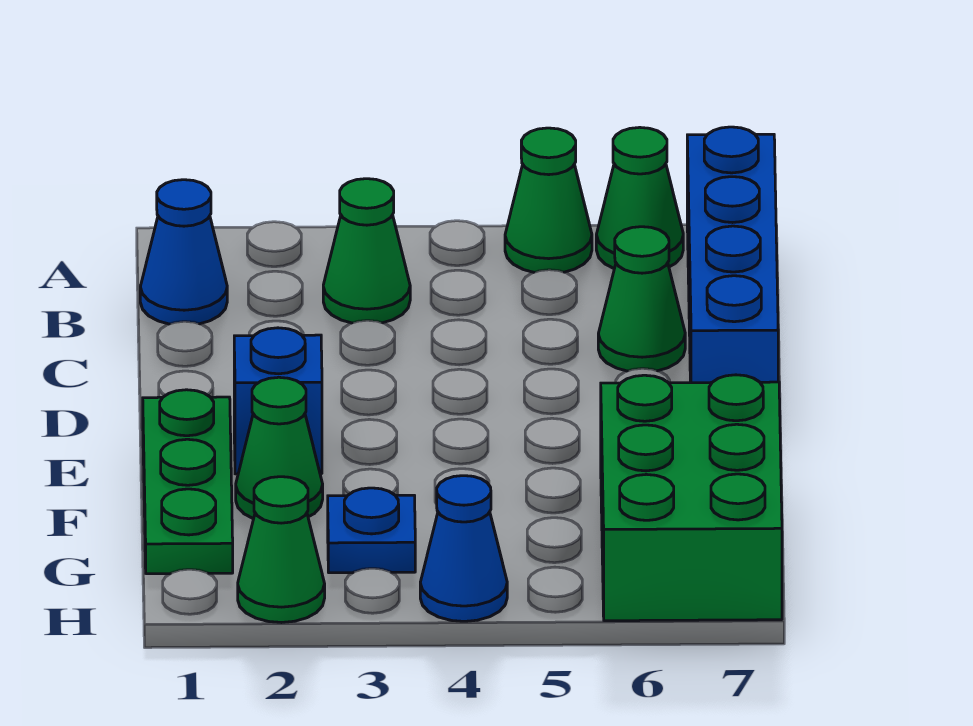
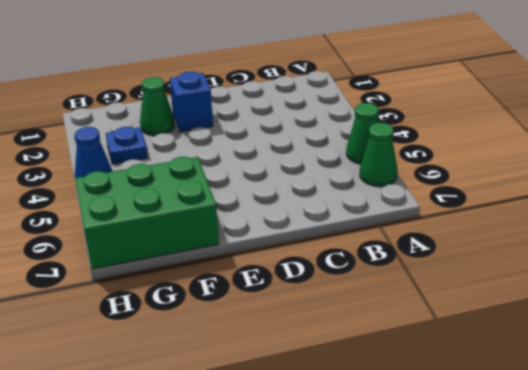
none -> blue brick A7:D7 level 1
none -> blue cone B1 level 1
none -> green cone B3 level 1

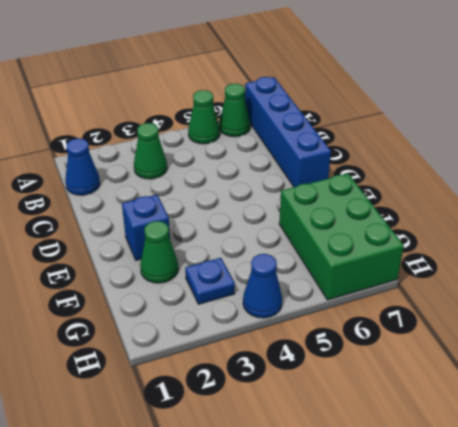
none -> green cone C6 level 1
none -> green plate E1:G1 level 1
none -> green cone H2 level 1

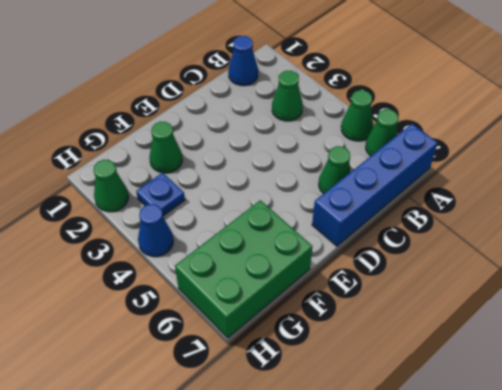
none -> green plate E1:G1 level 1
none -> blue brick E2 level 1

